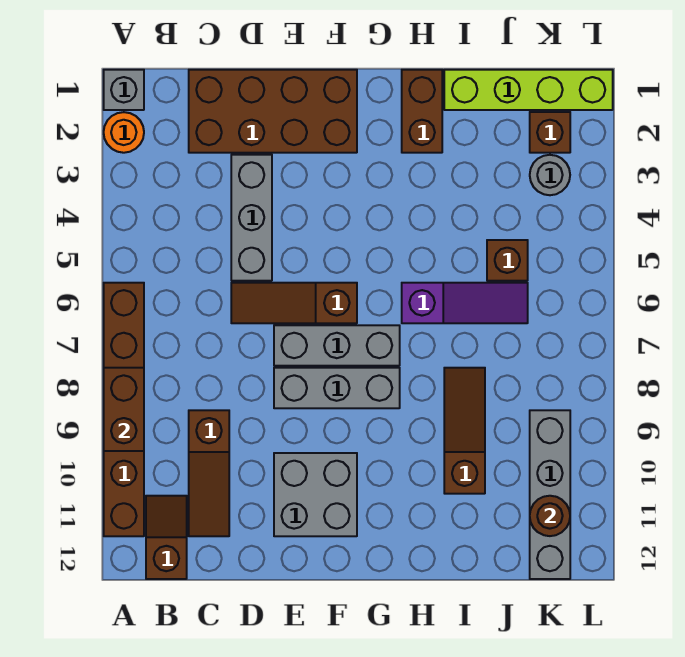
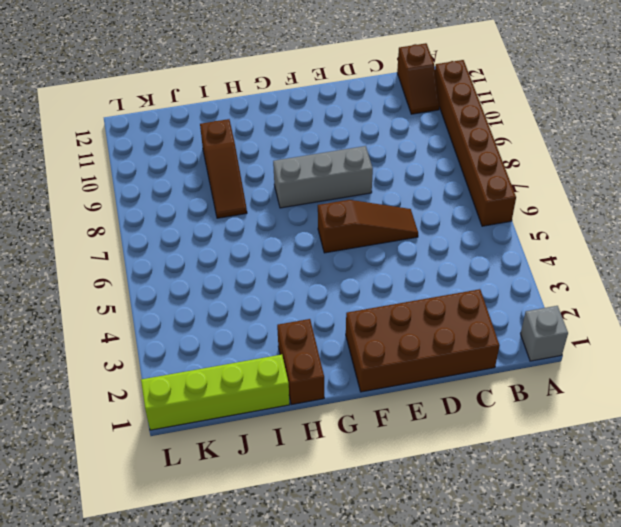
none -> orange round brick A2 level 1
none -> brown slope C9:C11 level 1 top 9
none -> grey brick D3:D5 level 1

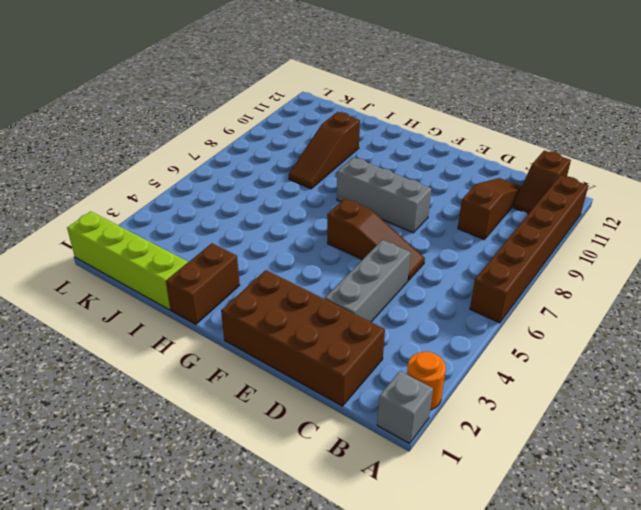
none -> grey brick E7:G7 level 1
none -> grey brick E10:F11 level 1
none -> purple slope H6:J6 level 1 top H

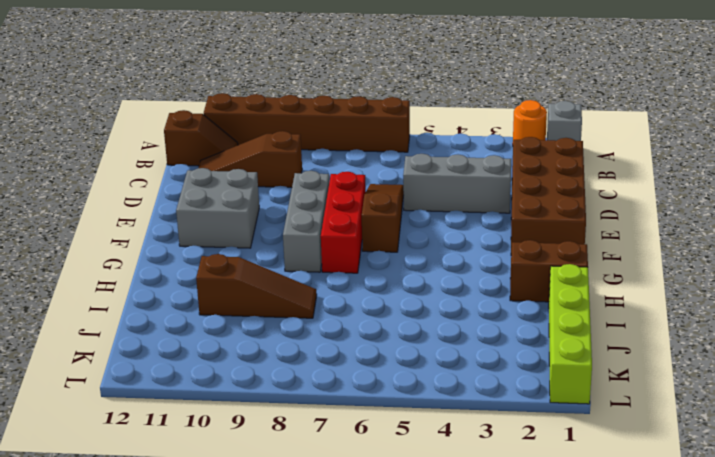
red brick E7:G7 level 1 -> grey brick E7:G7 level 1
none -> purple slope H6:J6 level 1 top H
none -> brown brick J5 level 1
none -> brown brick K2 level 1

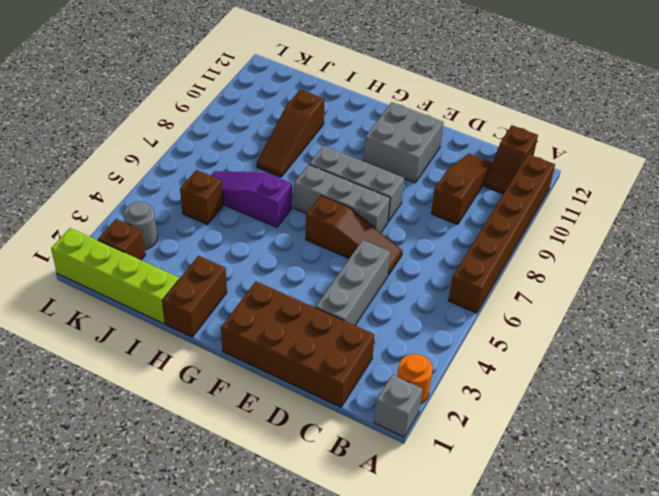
none -> grey brick K9:K12 level 1
none -> brown brick A8:A9 level 2
none -> brown round brick K11 level 2

